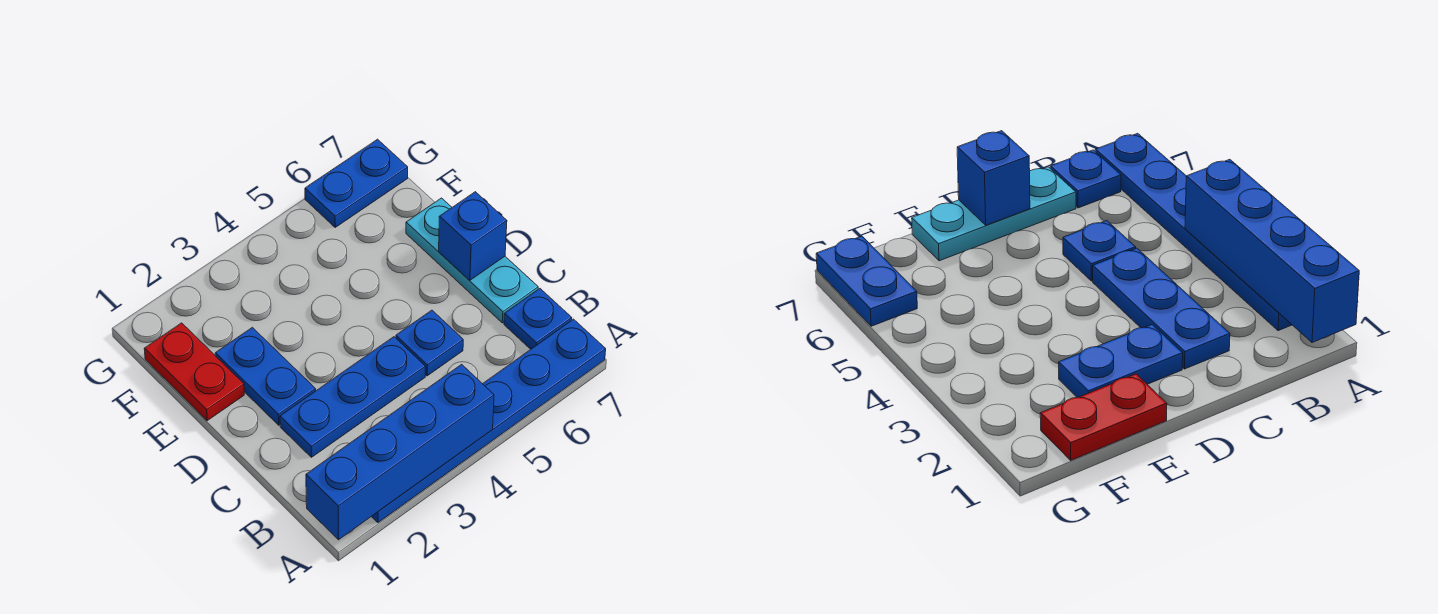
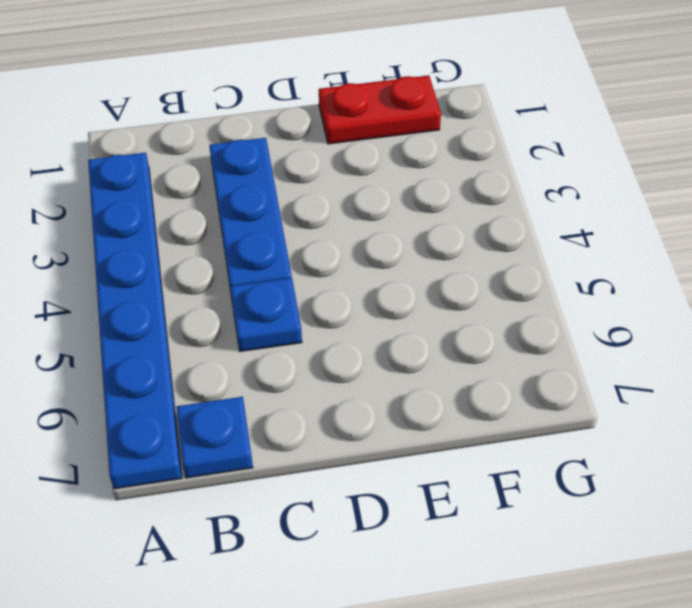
none -> cyan plate C7:E7 level 1
none -> blue plate D2:E2 level 1

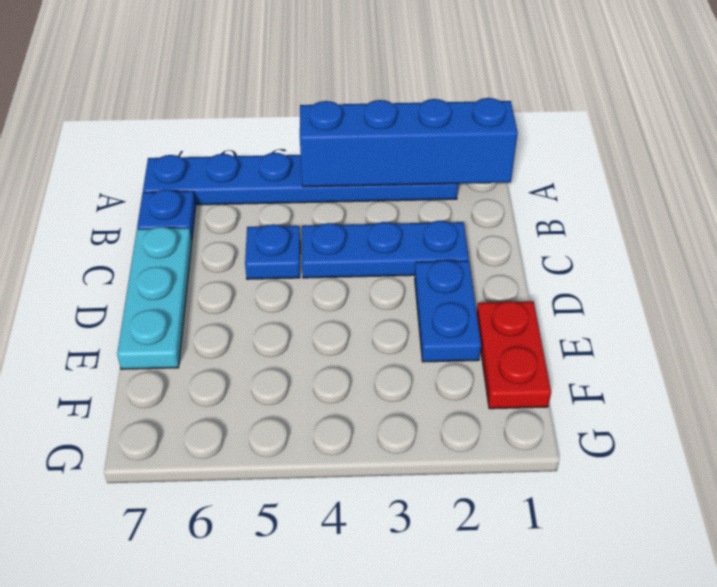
none -> blue plate G6:G7 level 1
none -> blue brick D7 level 2

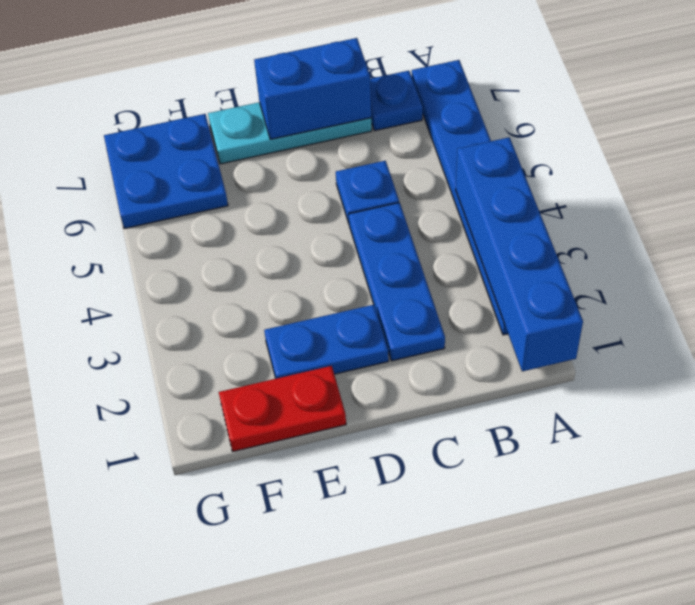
blue brick C7:D7 level 2 -> blue brick D7 level 2
blue plate F6:G7 level 1 -> blue plate G6:G7 level 1

